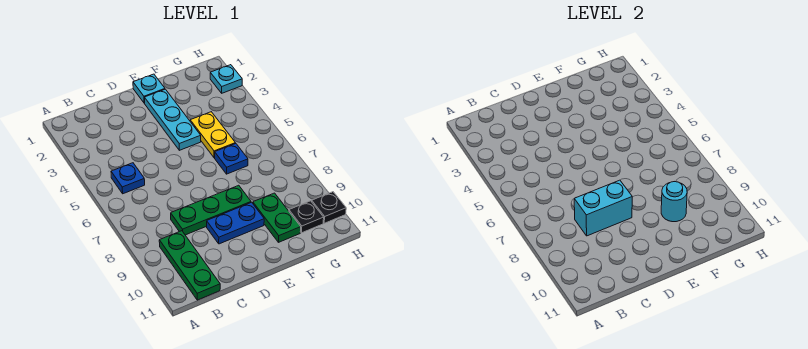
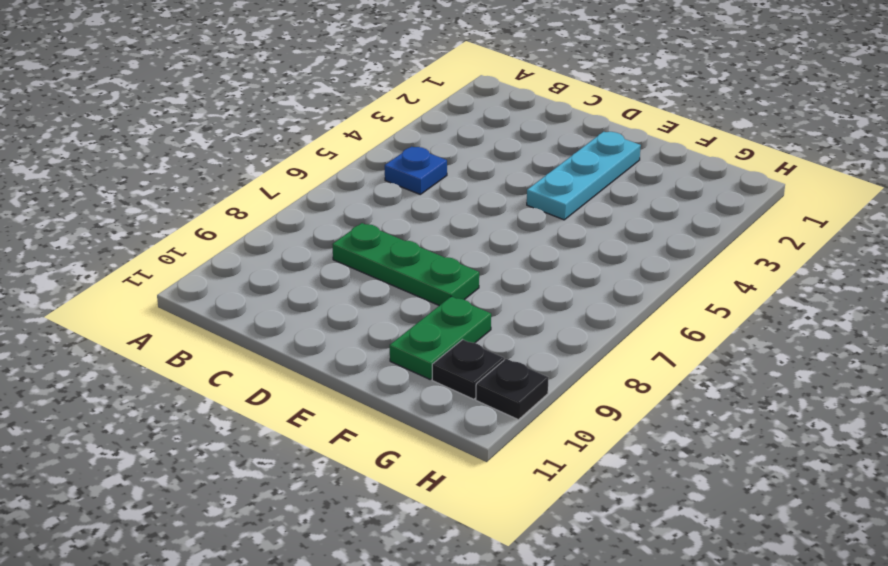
none -> green plate B9:B11 level 1
none -> blue plate D9:E9 level 1
none -> cyan plate E1 level 1

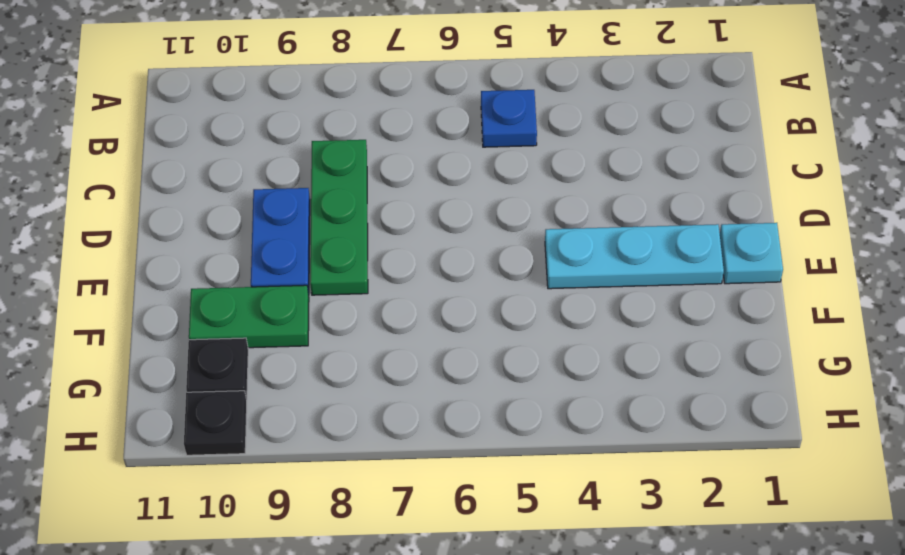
none -> green plate B9:B11 level 1
none -> yellow plate F4:F5 level 1
none -> blue plate F6 level 1

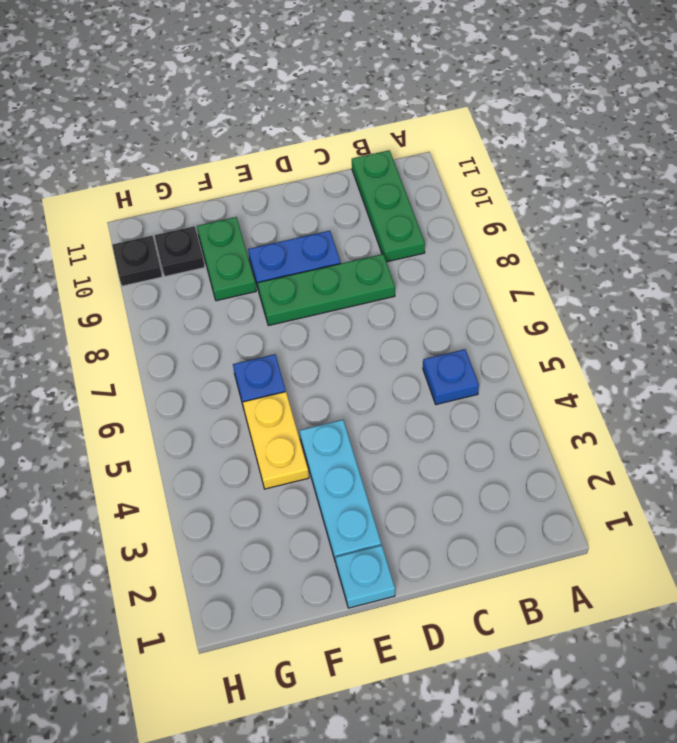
none -> cyan plate H2 level 1
none -> cyan brick C8:D8 level 2
none -> cyan round brick F9 level 2

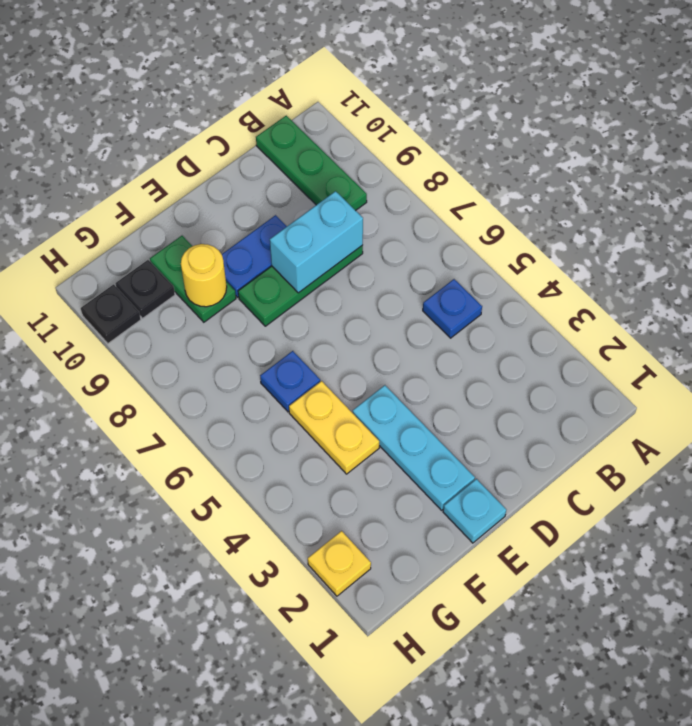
yellow round brick F9 level 2 -> cyan round brick F9 level 2
yellow plate H2 level 1 -> cyan plate H2 level 1

